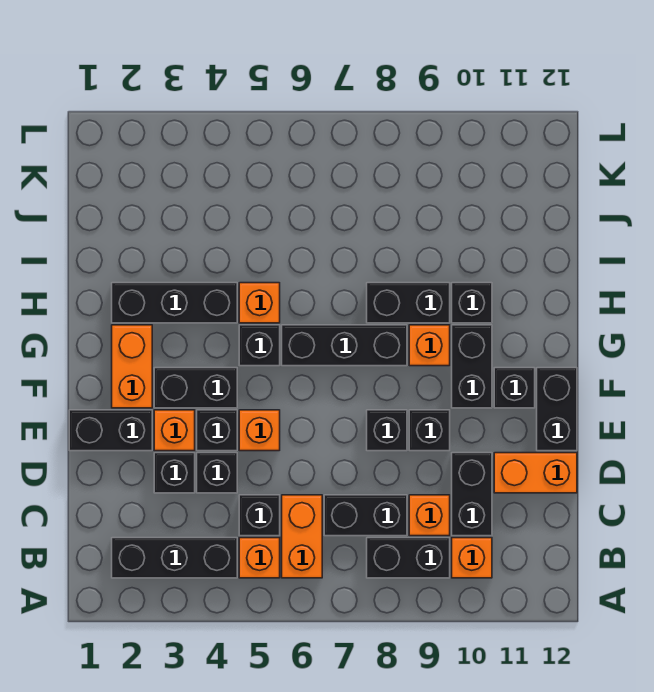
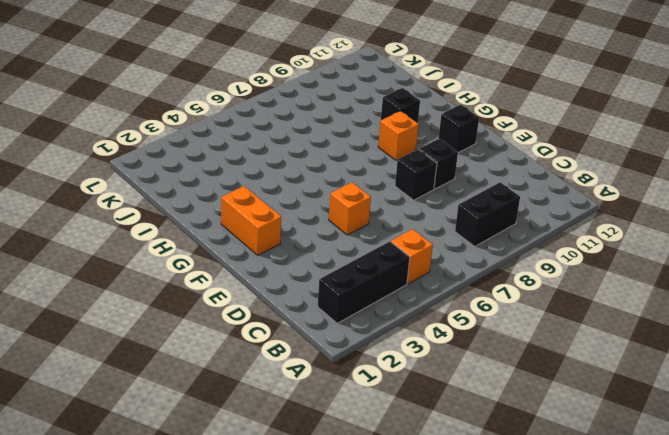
none -> orange brick B6:C6 level 1
none -> orange brick B10 level 1
none -> black brick C5 level 1
none -> black brick C7:C8 level 1

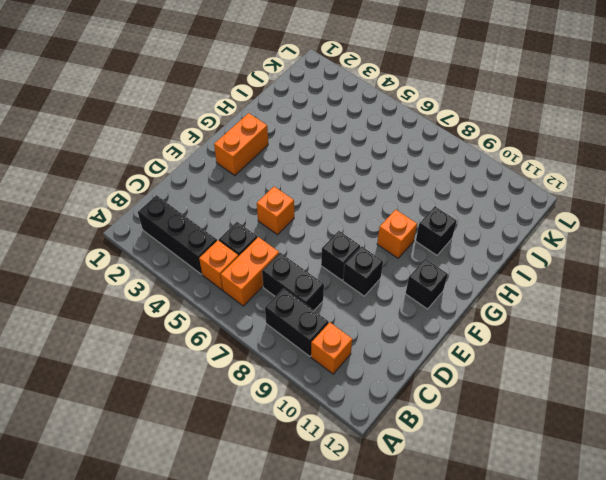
none -> orange brick C9 level 1
none -> black brick C10:D10 level 1
none -> black brick D3 level 1
none -> black brick D4 level 1

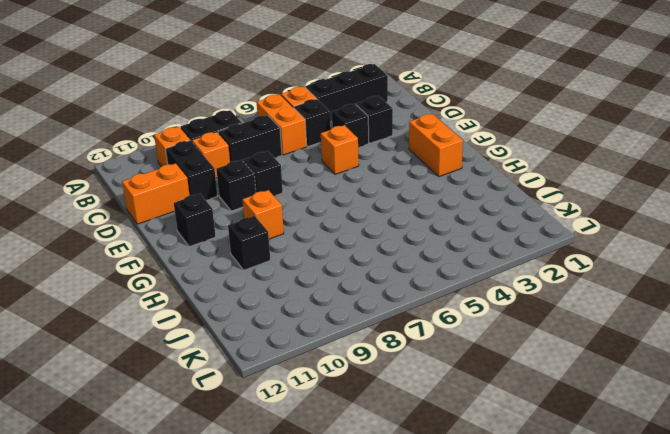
none -> black brick E1:E2 level 1
none -> orange brick E3 level 1
none -> black brick E4 level 1
none -> black brick E12:F12 level 1

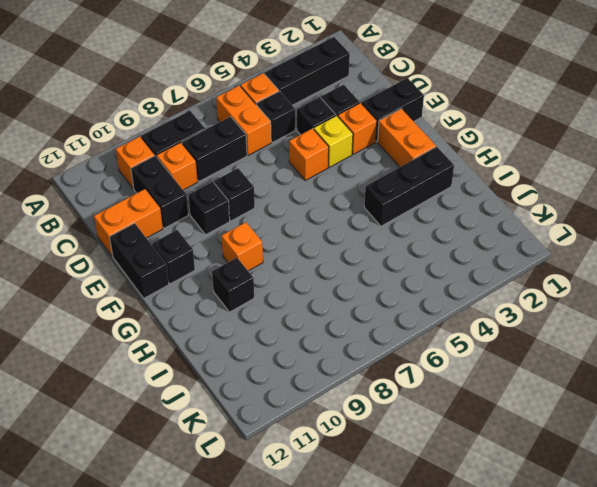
yellow brick E4 level 1 -> black brick E4 level 1
none -> black brick F3:F4 level 1
none -> black brick F10:G10 level 1
none -> black brick G5 level 1
none -> black brick G6:G8 level 1

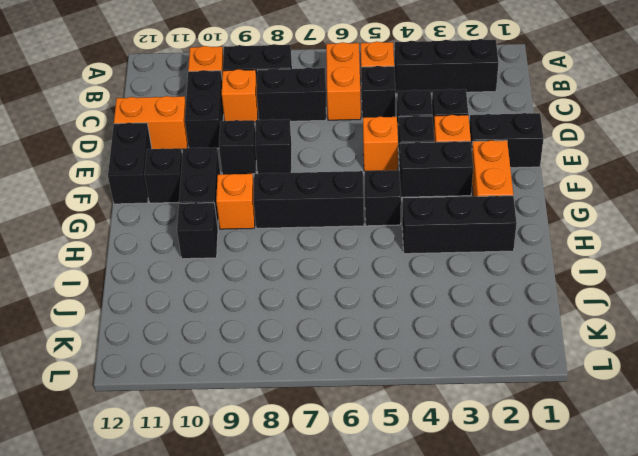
none -> orange brick H5 level 1
none -> black brick H8:H9 level 1

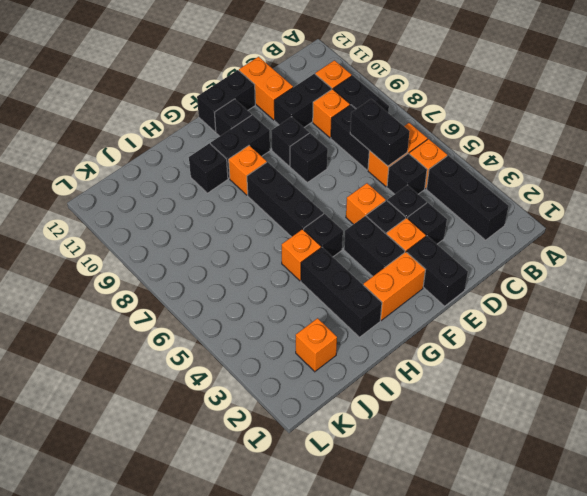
black brick C6:C7 level 2 -> black brick H8:H9 level 1
orange brick J2 level 1 -> none

